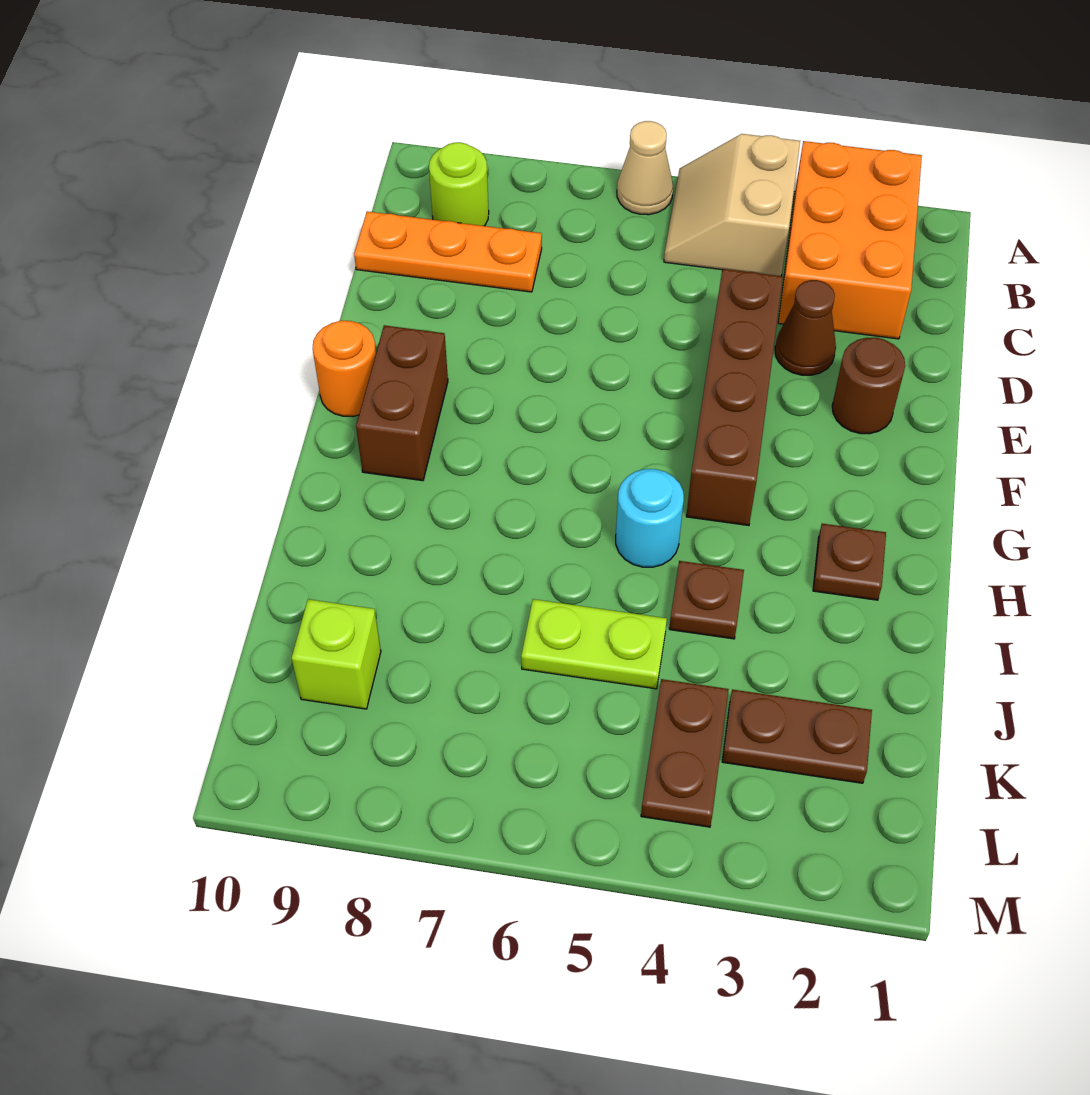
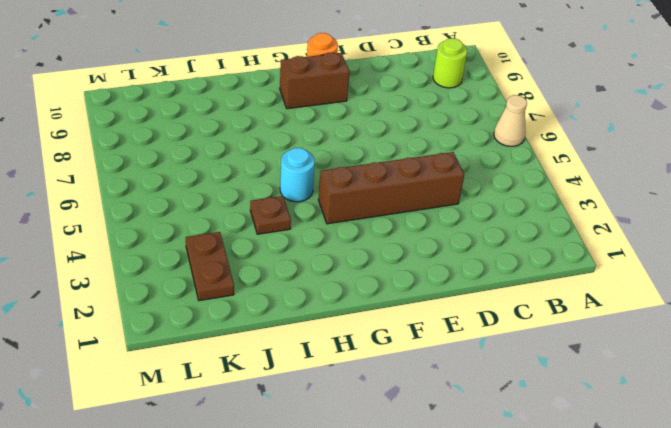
none -> orange brick A2:C3 level 1
none -> tan slope A4:B5 level 1 top 4
none -> orange plate C8:C10 level 1

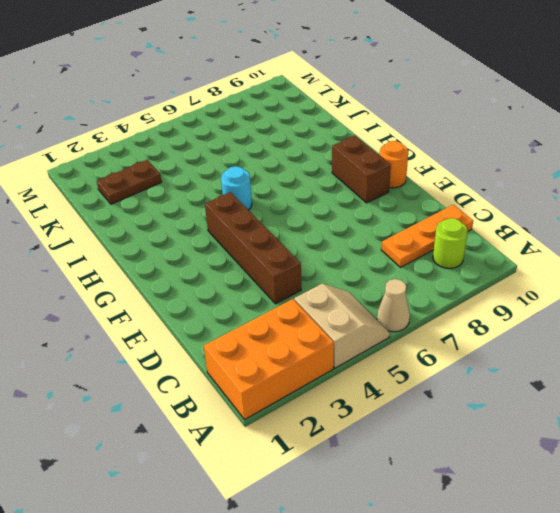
orange brick A1:B3 level 1 -> orange brick A2:C3 level 1
none -> brown cone D3 level 1
none -> brown round brick E2 level 1
none -> brown plate H2 level 1

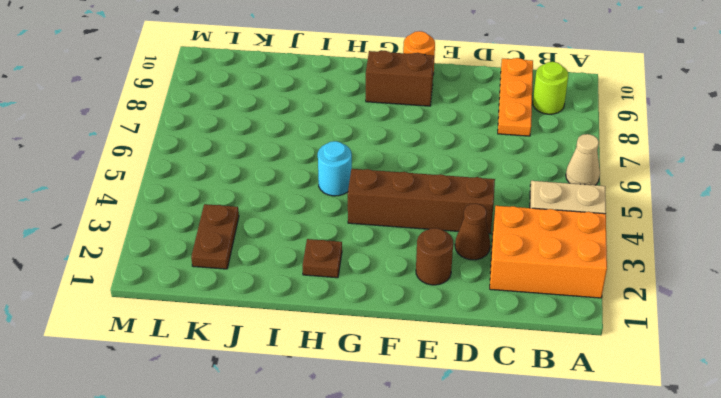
none -> brown plate I4 level 1
none -> lime plate J5:J6 level 1
none -> brown plate K4:L4 level 1

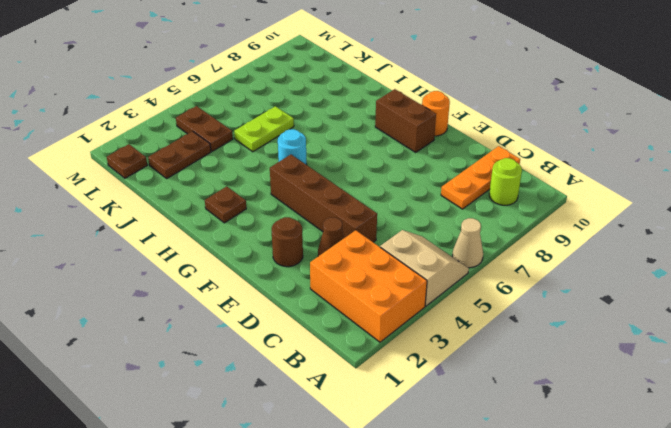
brown plate L1 level 1 -> brown plate I4 level 1
none -> lime brick K9 level 1

